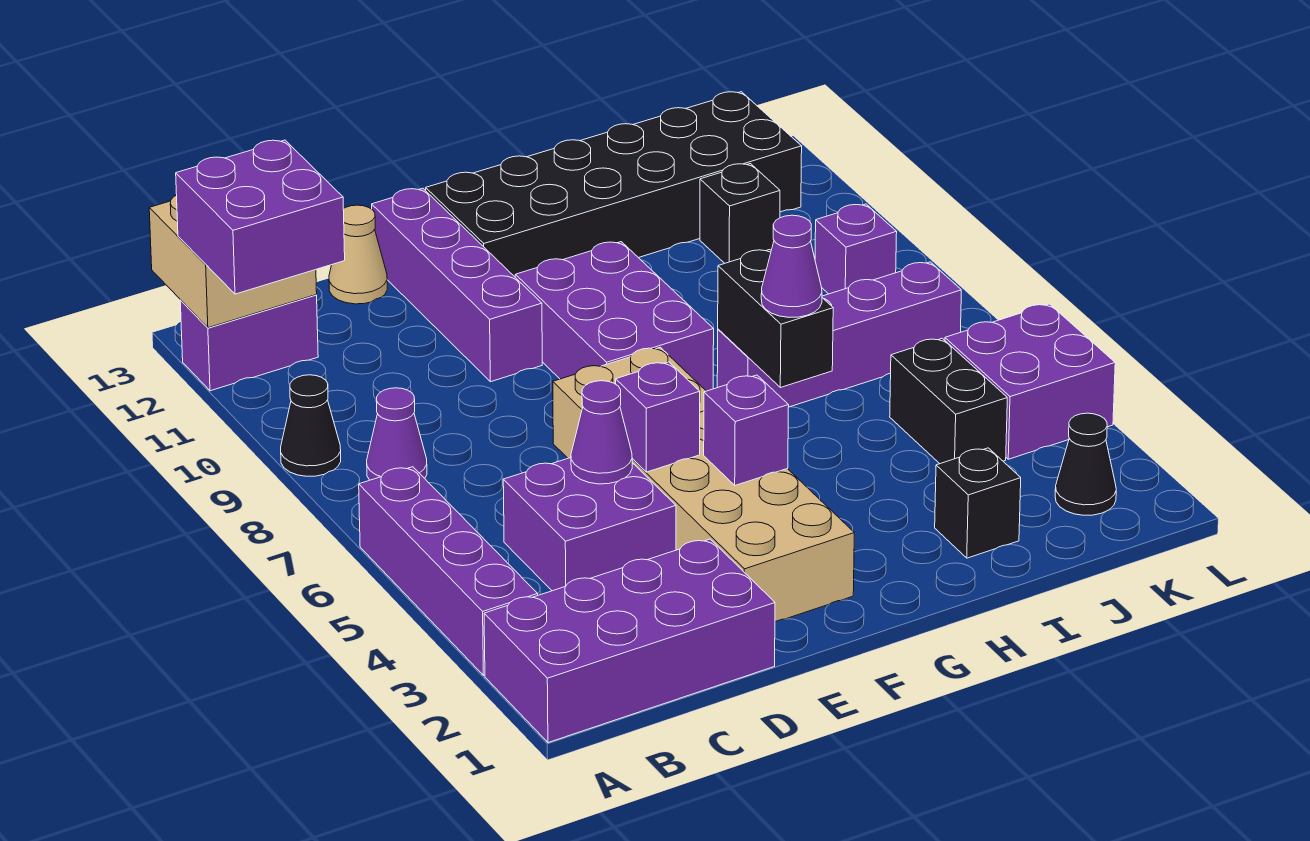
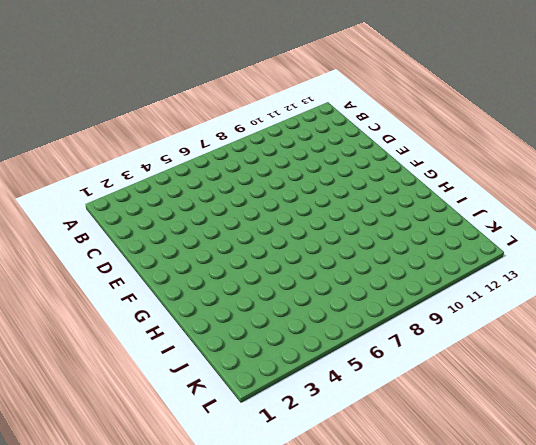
none -> purple brick A1:D2 level 1
none -> purple brick A3:A6 level 1
none -> black cone A9 level 1

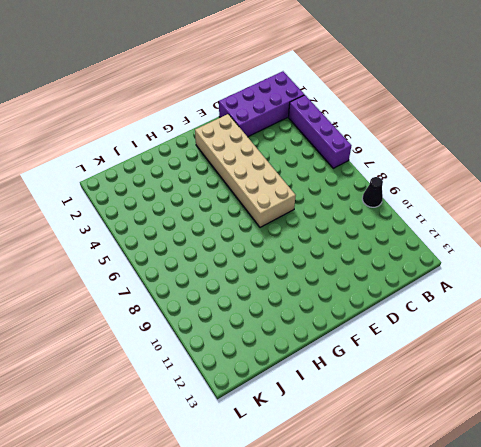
none -> purple brick A12:B12 level 1
none -> purple cone B8 level 1
none -> purple brick C4:D5 level 1

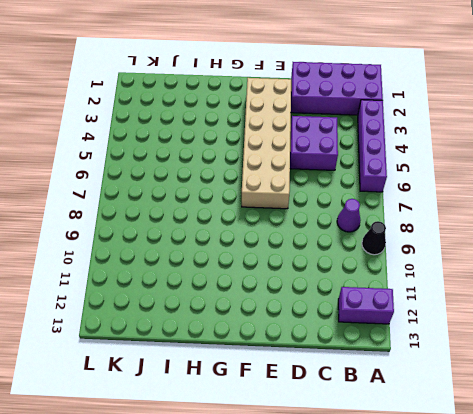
none -> tan cone D13 level 1
none -> purple brick E10:E13 level 1
none -> purple brick F8:G10 level 1

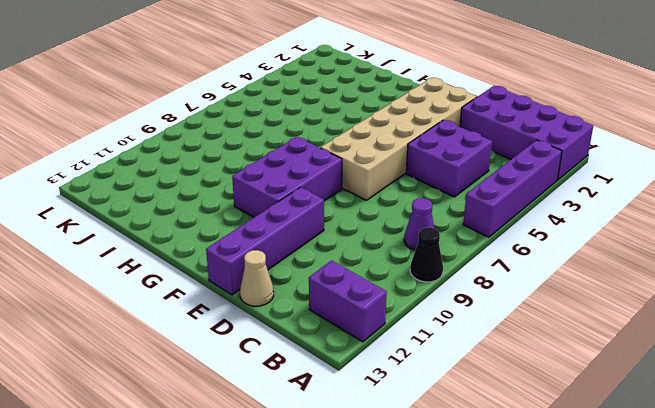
none -> black brick F12:K13 level 1
none -> purple brick H7:K7 level 1
none -> black brick I2 level 1

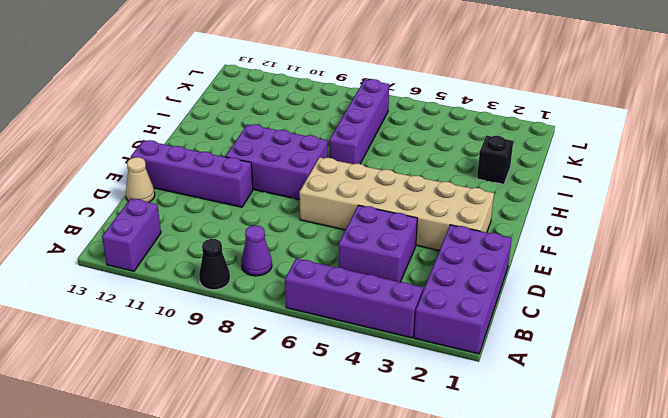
none -> black brick F12:K13 level 1
none -> black brick J4:J5 level 1
none -> black brick J11 level 1

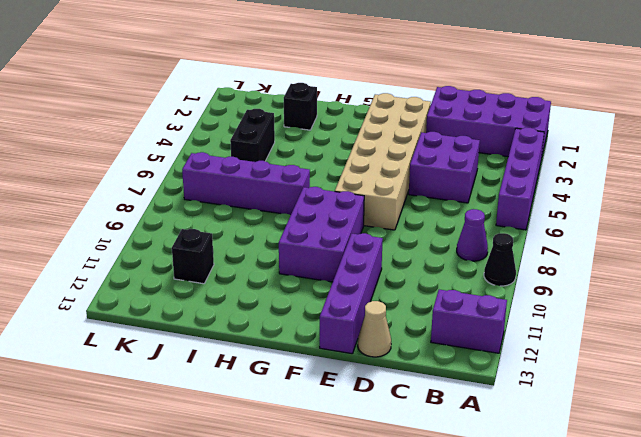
none -> black brick F12:K13 level 1
none -> black cone K2 level 1
none -> purple brick K4:L5 level 1

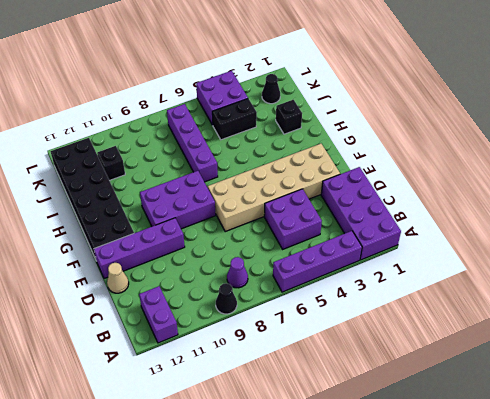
none -> purple brick K9 level 1
none -> tan brick A12:B13 level 2
none -> purple cone D5 level 2

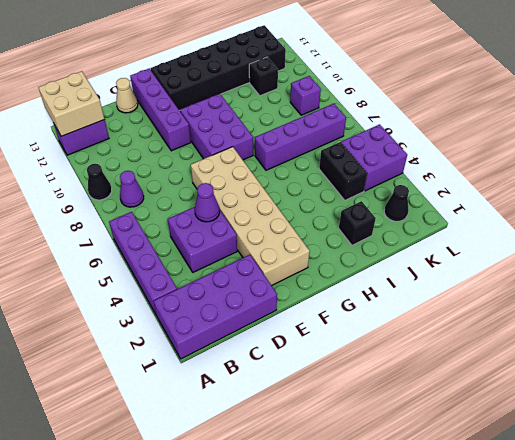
none -> purple brick E5 level 2
none -> purple brick F4 level 2
none -> black brick H6:H7 level 2

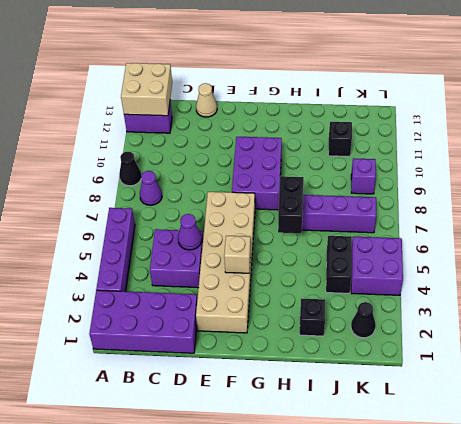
tan brick F4 level 2 -> purple brick F4 level 2
none -> purple brick E10:E13 level 1
none -> black brick F12:K13 level 1
none -> purple brick E5 level 2

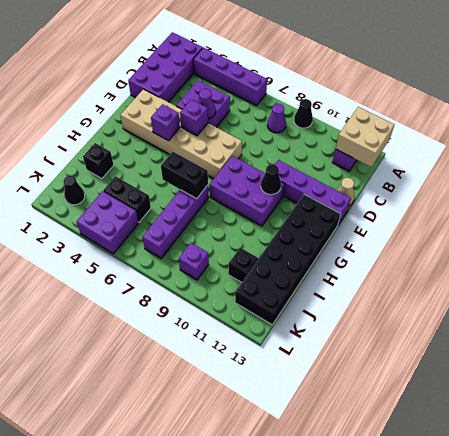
black cone F10 level 2 -> none
none -> purple brick A11:B12 level 3
none -> purple cone H6 level 3

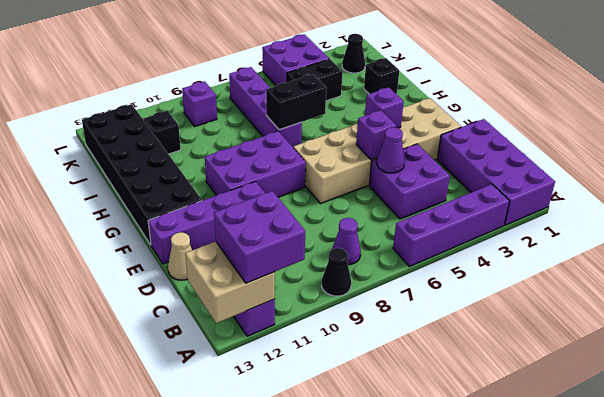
none -> purple cone H6 level 3

